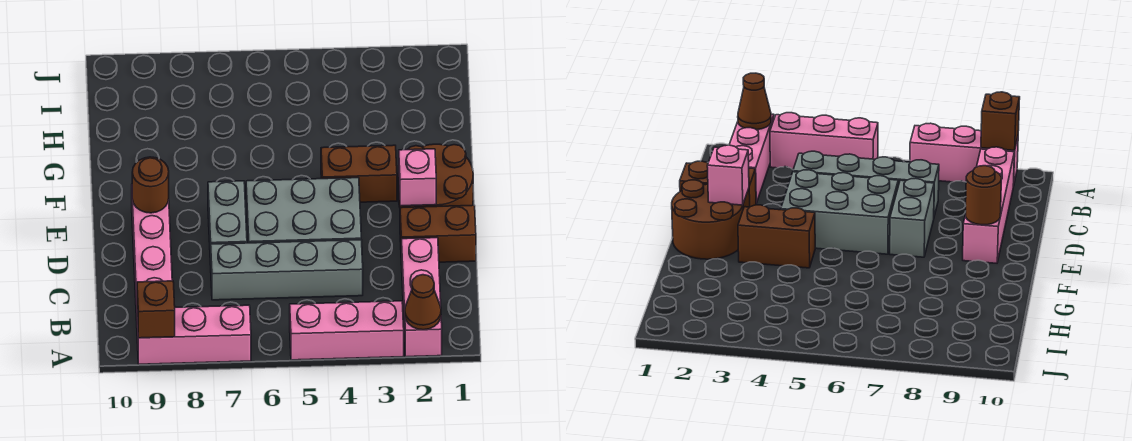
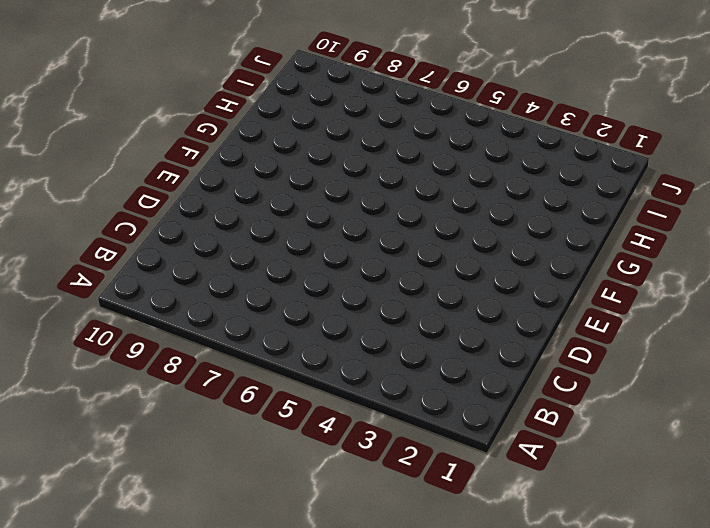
none -> pink brick A2:C2 level 1
none -> pink brick A3:A5 level 1
none -> pink brick A7:A9 level 1

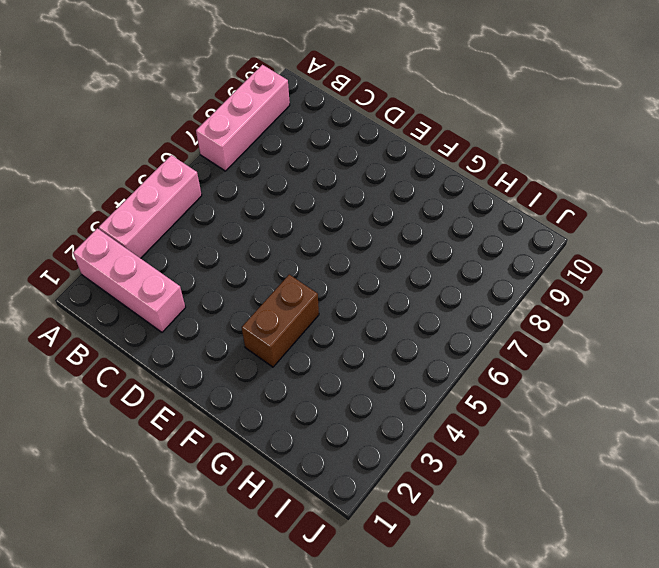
none -> pink brick B9:E9 level 1
none -> grey brick C4:C7 level 1
none -> brown brick D1:D2 level 1

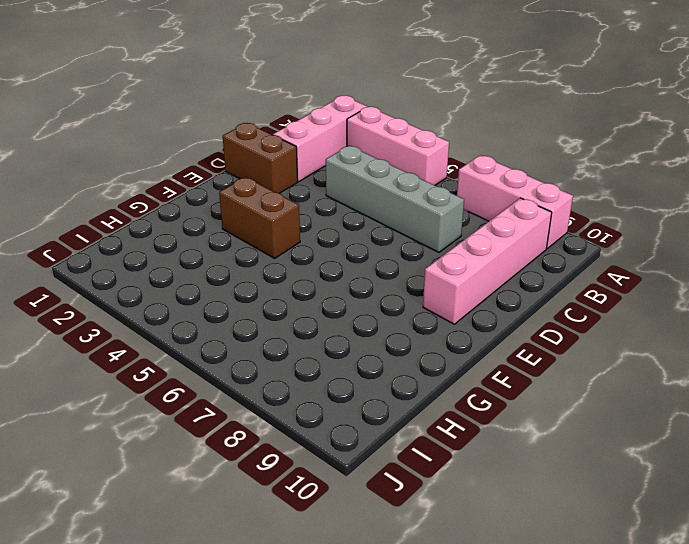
none -> grey brick D4:E6 level 1
none -> grey brick D7:E7 level 1
none -> brown round brick E1:F2 level 1

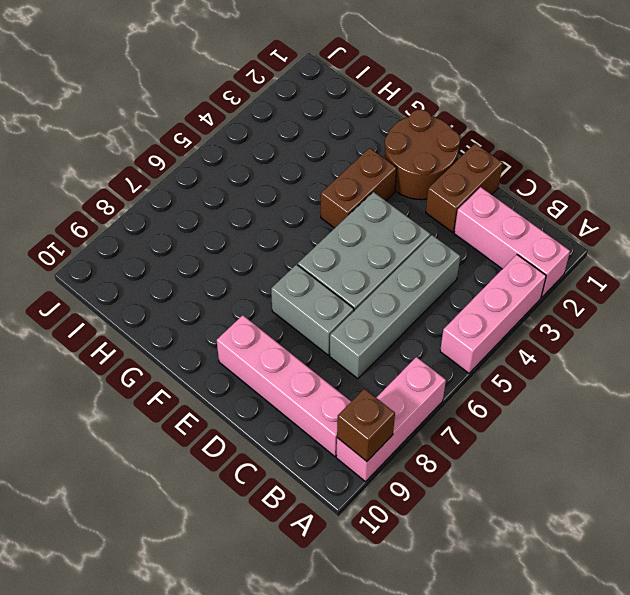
none -> brown cone A2 level 2
none -> pink brick E2 level 2
none -> brown round brick E9 level 2

